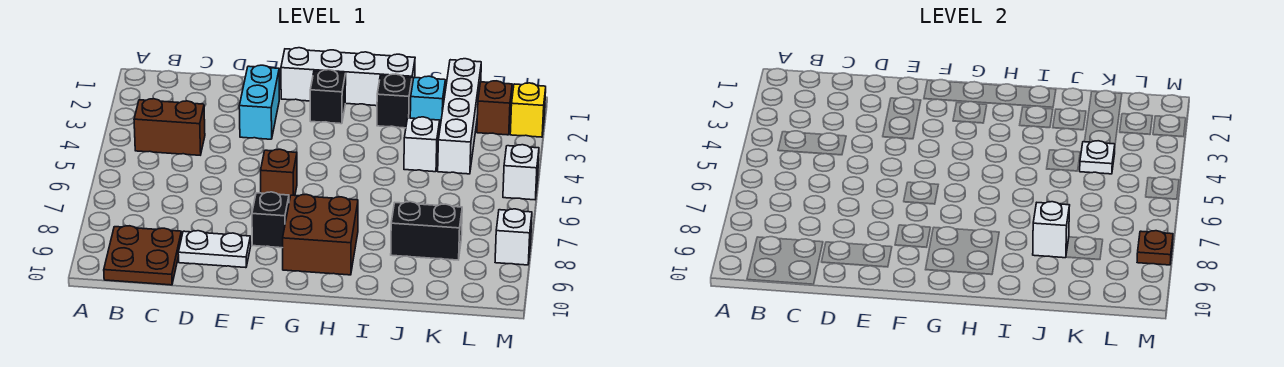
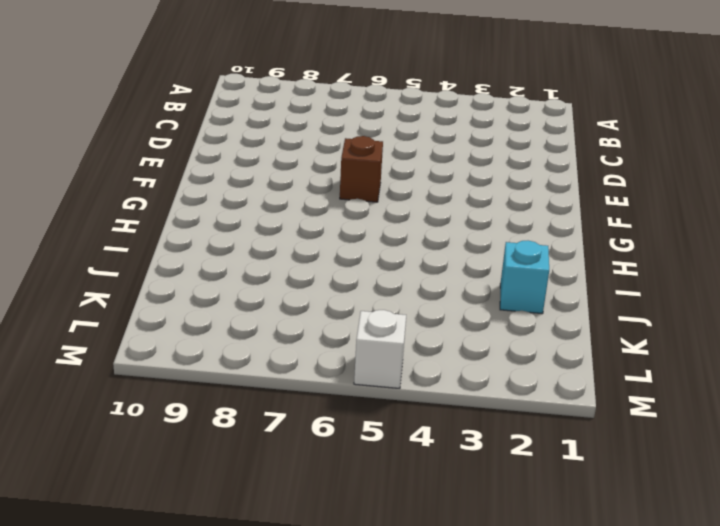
none -> brown brick B4:C4 level 1
none -> brown plate B9:C10 level 1
none -> white plate D9:E9 level 1

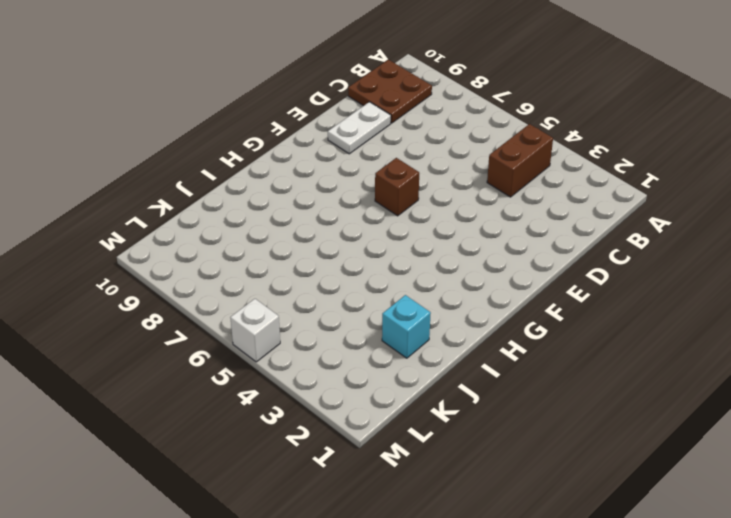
none -> cyan brick E2:E3 level 1
none -> white brick F1:I1 level 1
none -> black brick F8 level 1

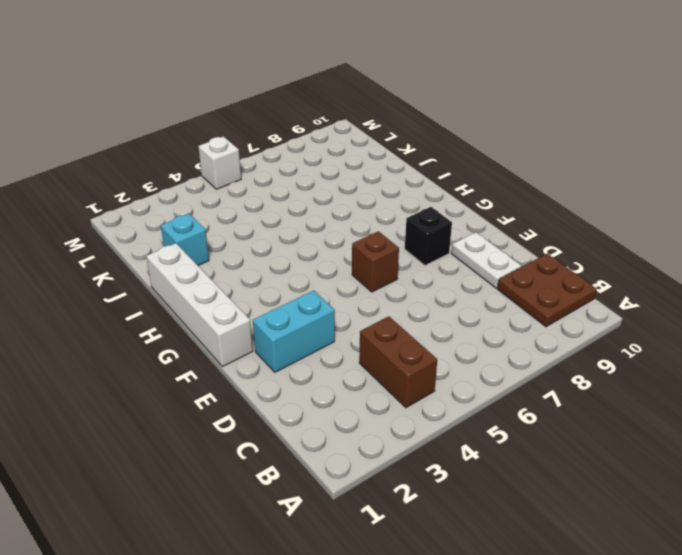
none -> black brick G2 level 1
none -> brown brick G8:H9 level 1
none -> black brick I2 level 1

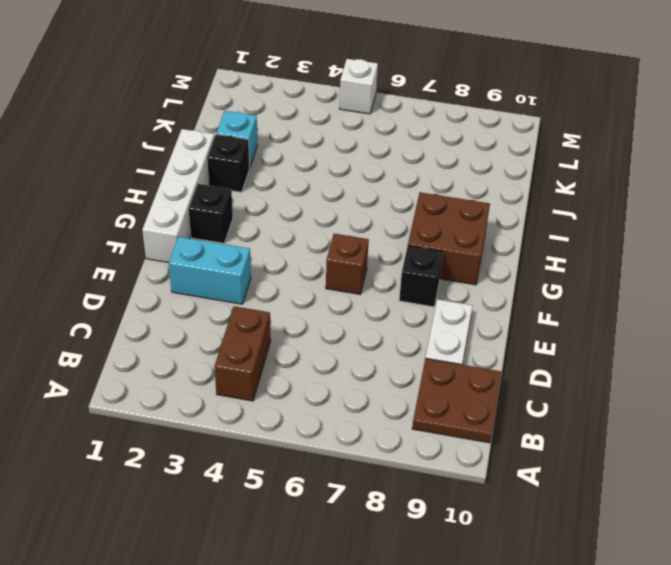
none -> white brick J4 level 1
none -> black brick J8:K8 level 1
none -> white brick K1:K4 level 1

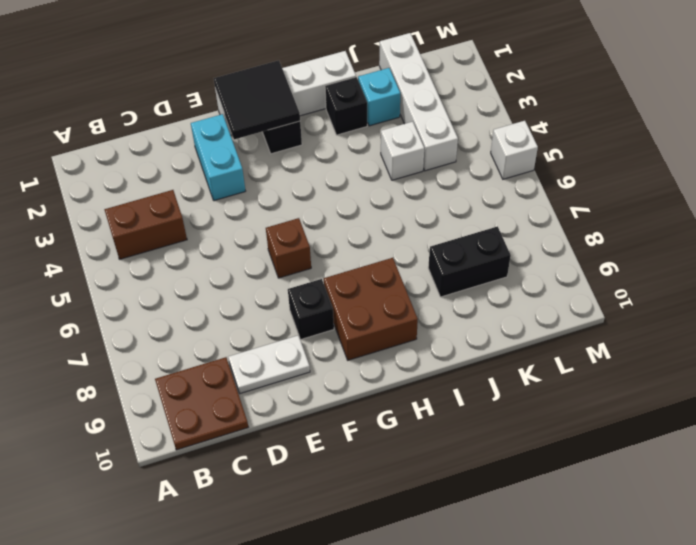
black tile F1:G2 level 2 -> none
none -> brown brick L2 level 1
none -> yellow brick M2 level 1
none -> white brick M8 level 1

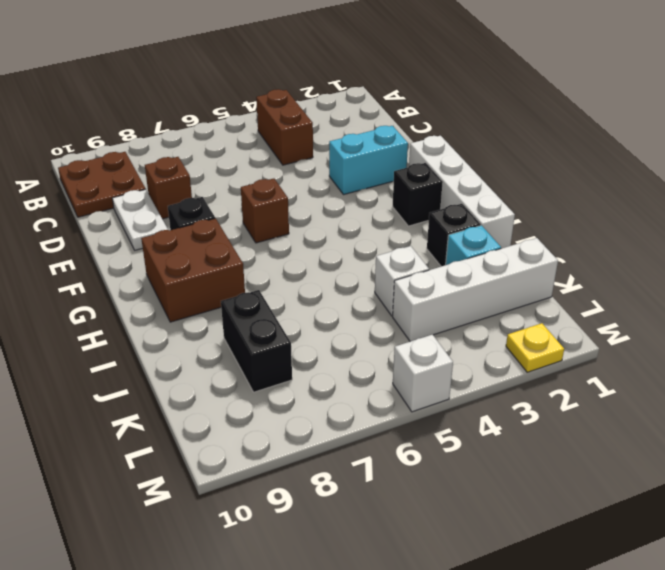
brown brick D8 level 1 -> brown brick L2 level 1
yellow plate M2 level 1 -> yellow brick M2 level 1
none -> white brick M8 level 1
none -> white brick J8 level 2
none -> white plate K4 level 2

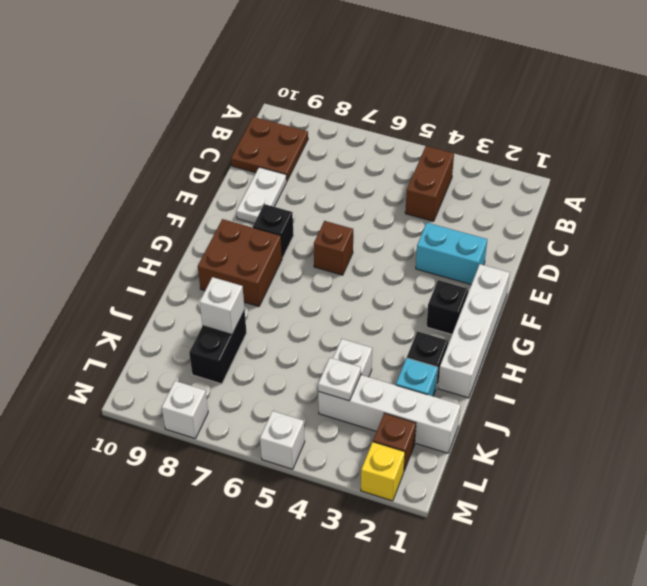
none -> brown plate M8 level 2

